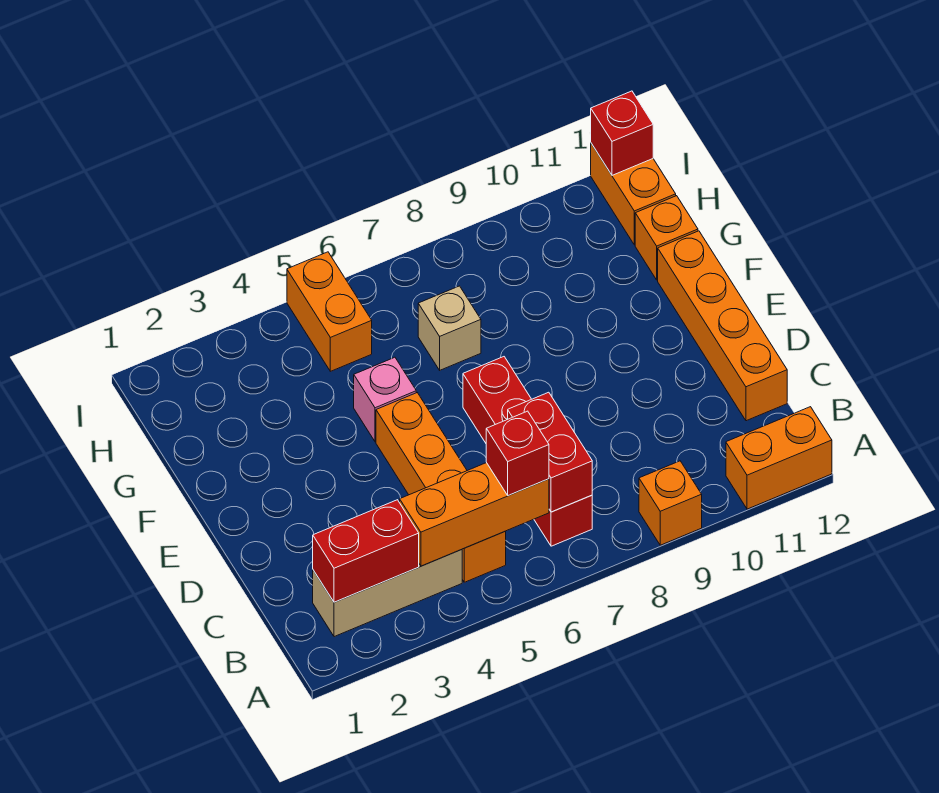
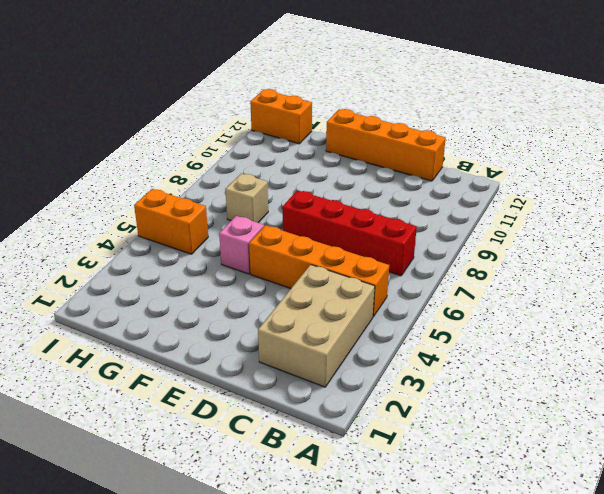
tan brick B2:C4 level 1 -> tan brick B2:B4 level 1
none -> orange brick A9 level 1
none -> orange brick A11:A12 level 1
none -> orange brick G12 level 1

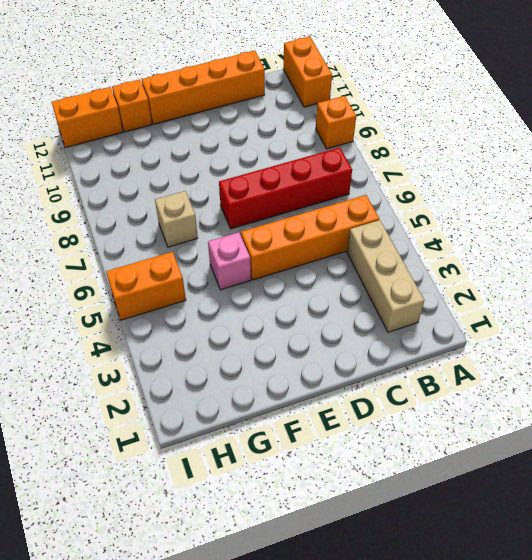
none -> red brick B2:B3 level 2
none -> orange brick B4:B6 level 2
none -> red brick B7:C7 level 2

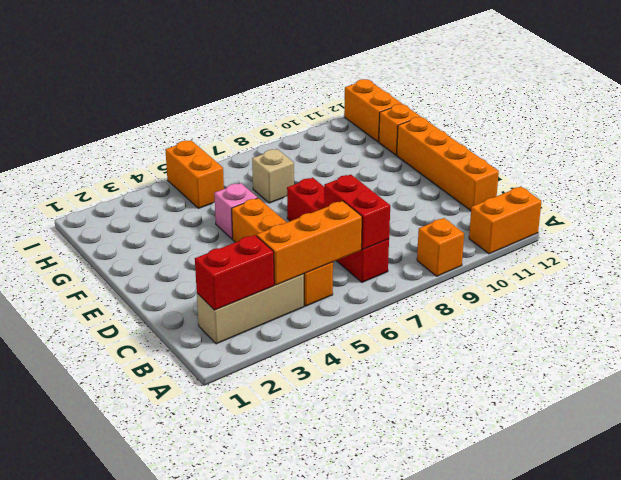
none -> red brick I12 level 2
none -> red brick B6 level 3

